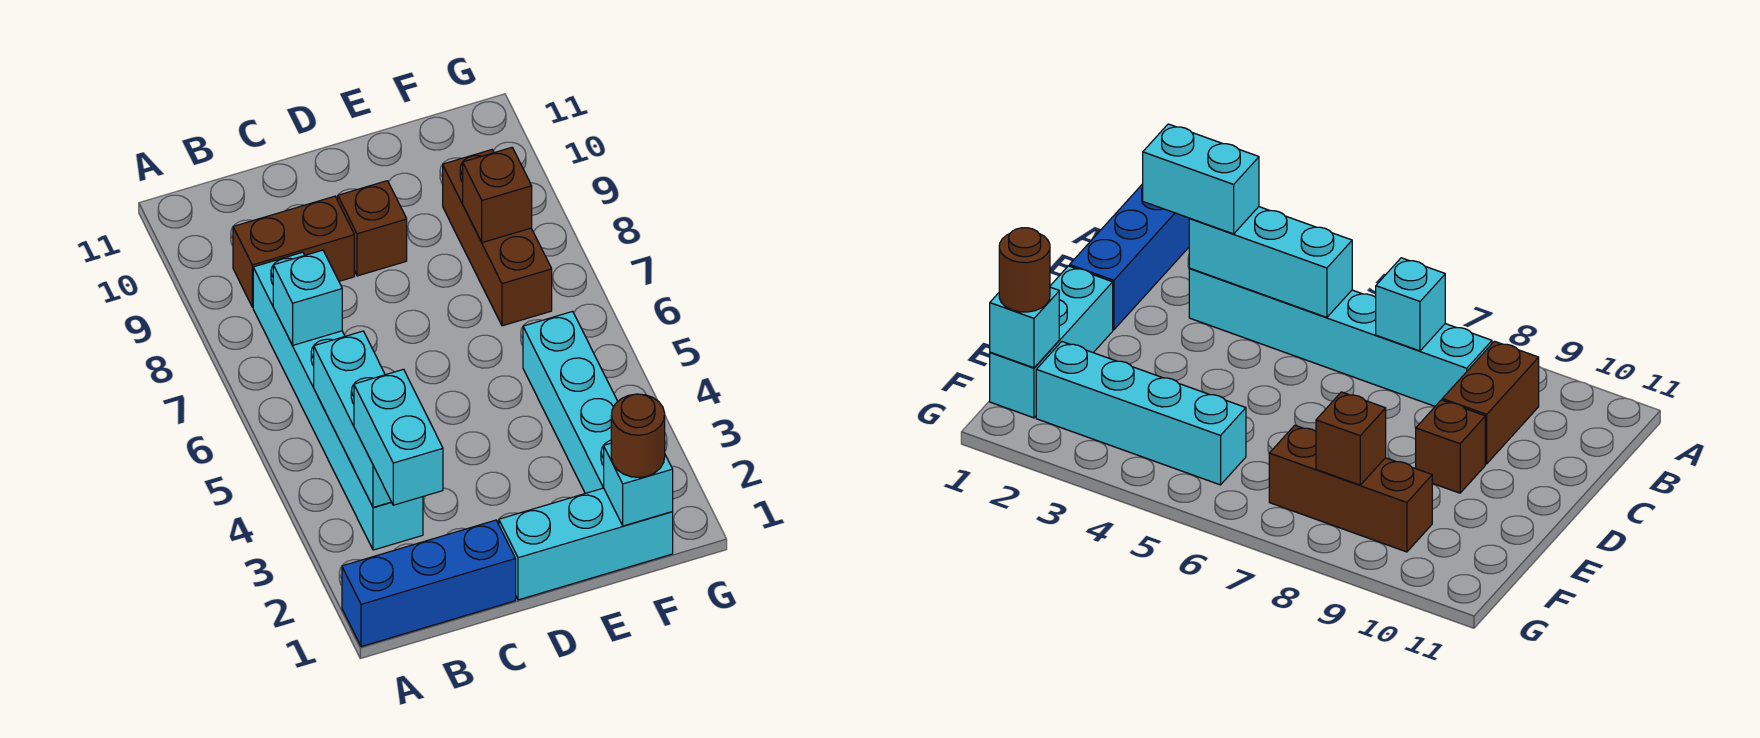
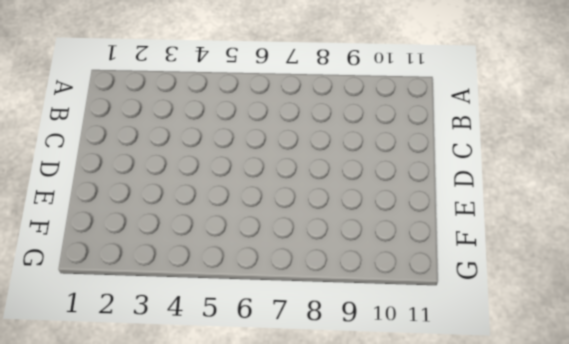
none -> blue brick A1:C1 level 1
none -> cyan brick B3:B8 level 1
none -> brown brick B9:C9 level 1

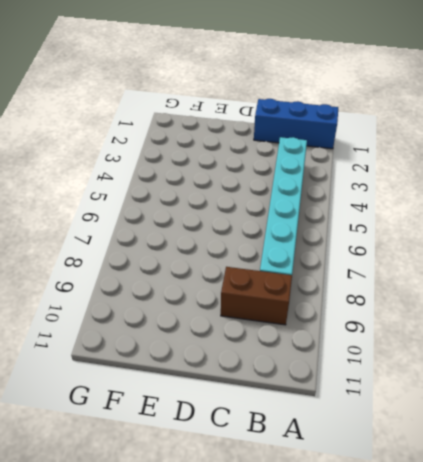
none -> cyan brick D1:F1 level 1
none -> brown brick D9 level 1
none -> cyan brick F2:F5 level 1

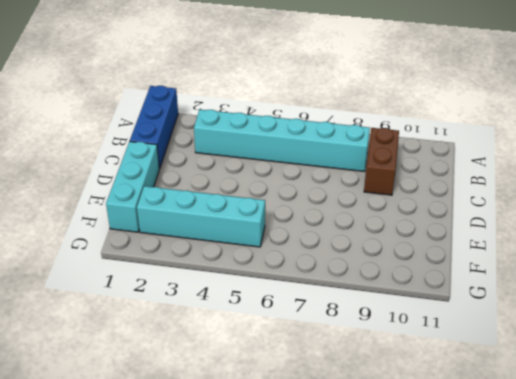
none -> brown brick D9 level 1
none -> brown brick F7:F9 level 1
none -> cyan brick B3:B5 level 2

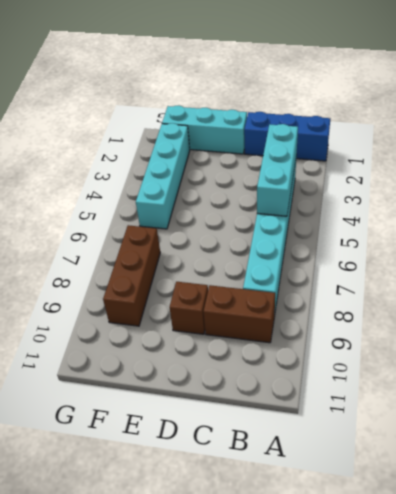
none -> cyan brick B7 level 2
none -> cyan brick F1 level 2
none -> brown brick F8 level 2

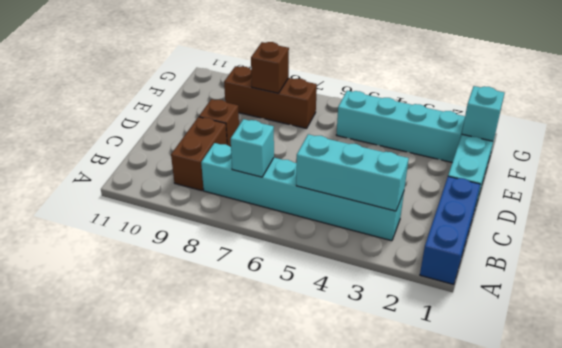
none -> cyan brick B2:B3 level 3
none -> brown round brick F1 level 3

